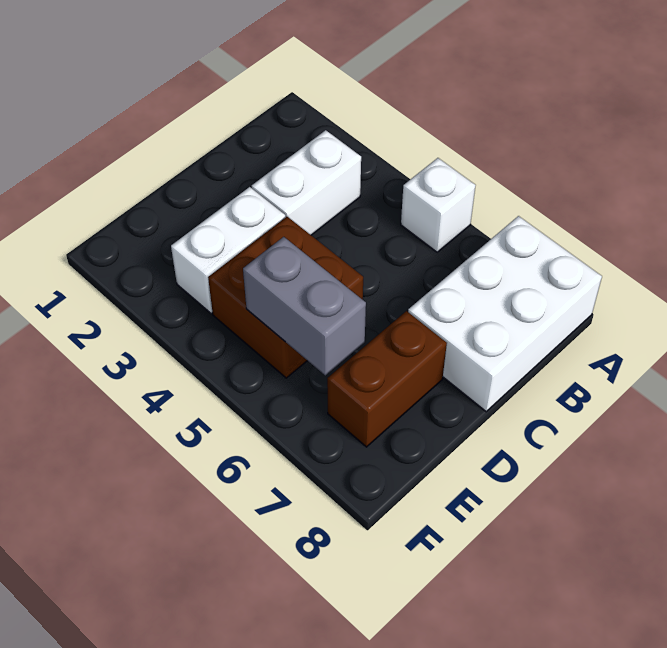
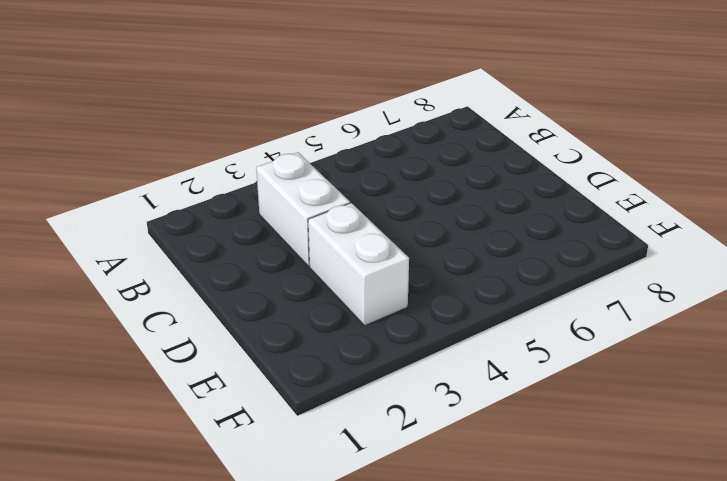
none -> white brick A5 level 1
none -> white brick A7:C8 level 1

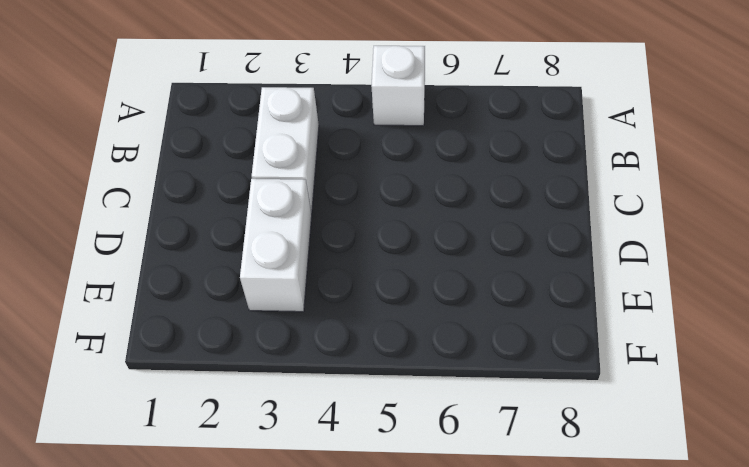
none -> white brick A7:C8 level 1
none -> brown brick D4:E5 level 1

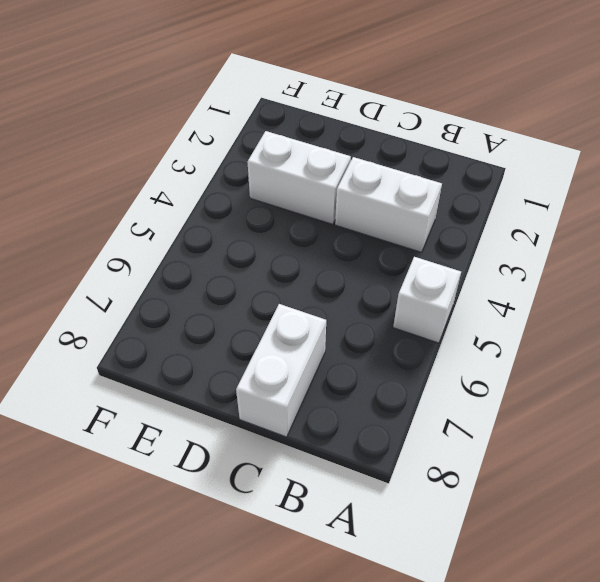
white brick C7:C8 level 1 -> white brick A7:C8 level 1
none -> brown brick D4:E5 level 1
none -> brown brick D7:E7 level 1

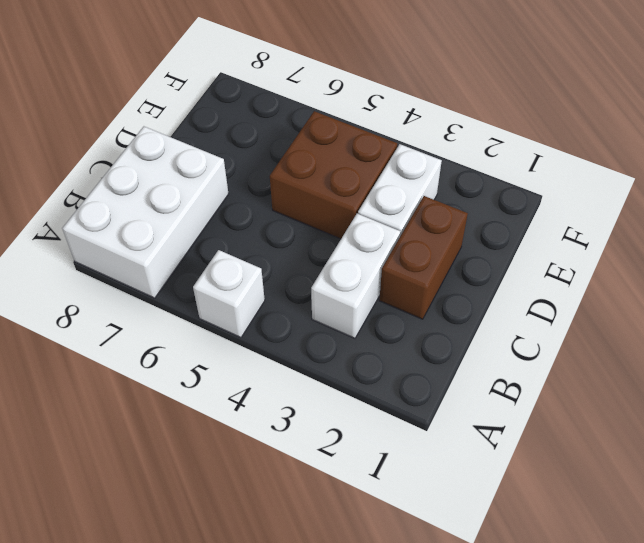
brown brick C2:D2 level 1 -> brown brick D7:E7 level 1
none -> grey brick E5:E6 level 2

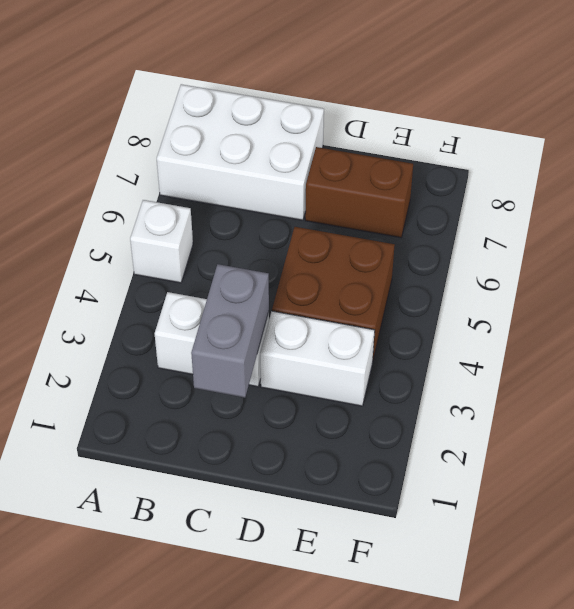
grey brick C2:C3 level 2 -> grey brick E5:E6 level 2

